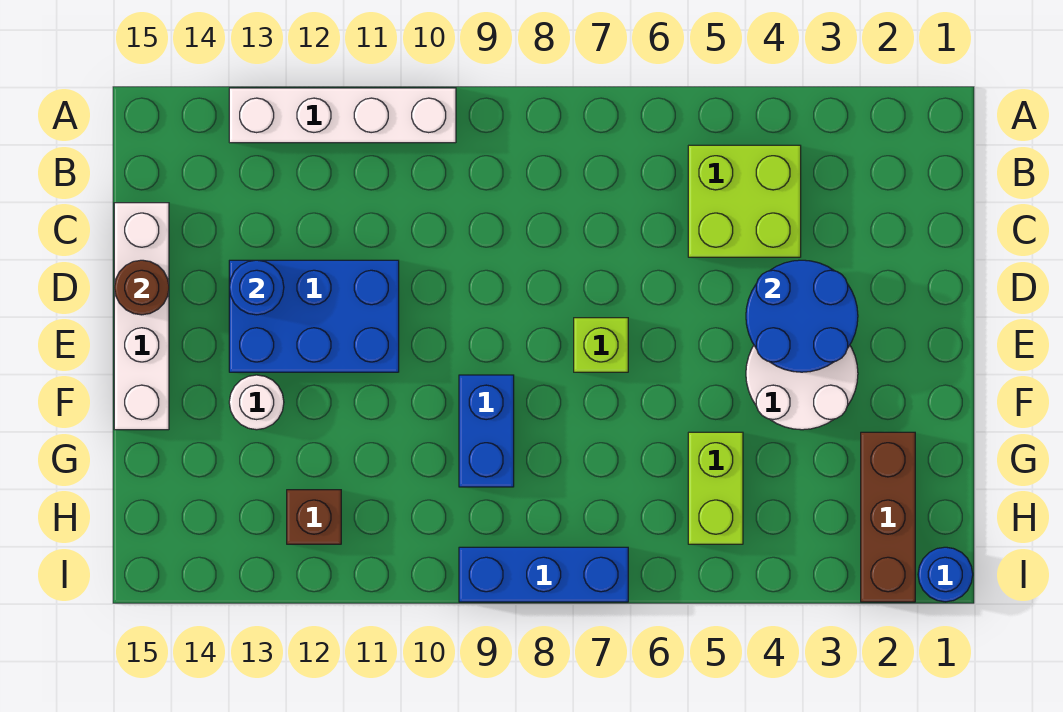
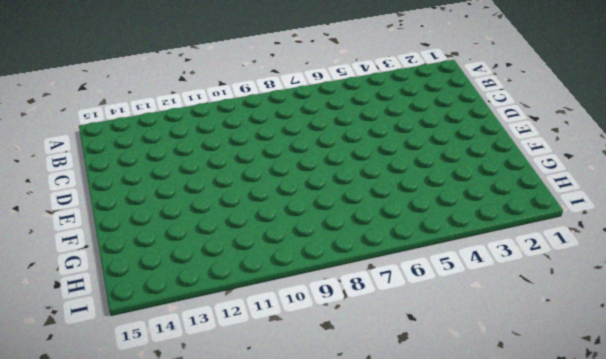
none -> white brick A10:A13 level 1
none -> lime brick B4:C5 level 1
none -> white brick C15:F15 level 1

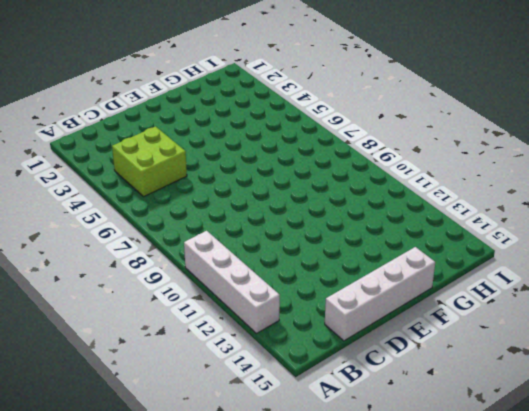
none -> blue brick D11:E13 level 1
none -> white round brick E3:F4 level 1
none -> lime brick E7 level 1

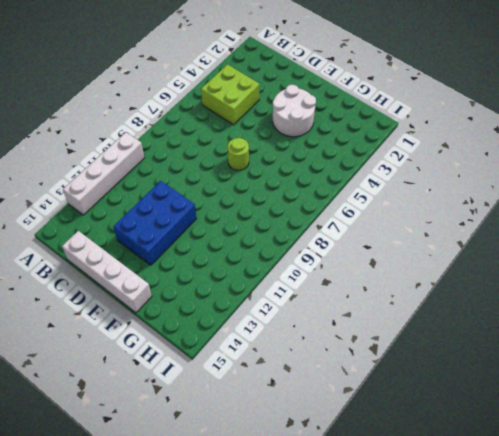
lime round brick E7 level 1 -> lime brick E7 level 1
none -> blue brick F9:G9 level 1
none -> white round brick F13 level 1
none -> brown brick G2:I2 level 1

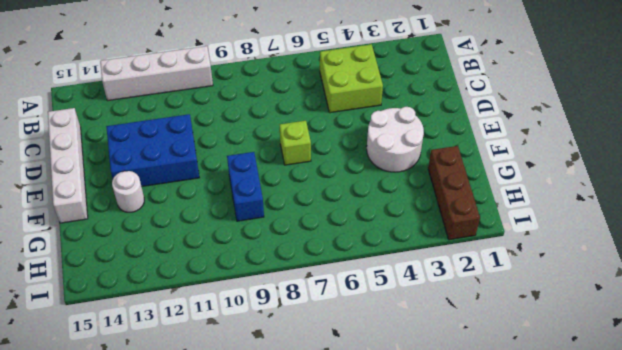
none -> lime brick G5:H5 level 1
none -> brown brick H12 level 1
none -> blue round brick I1 level 1

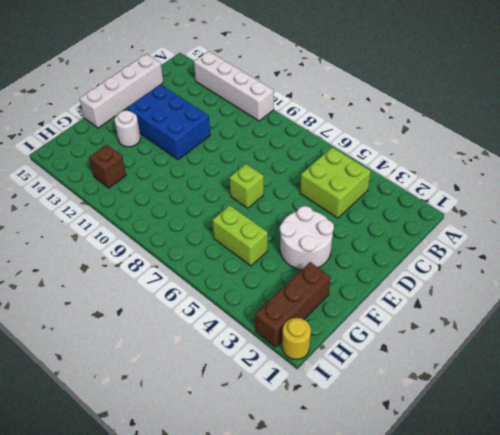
lime brick G5:G6 level 1 -> lime brick G5:H5 level 1
yellow round brick I1 level 1 -> blue round brick I1 level 1
none -> blue brick F9:G9 level 1
none -> blue brick I7:I9 level 1
none -> blue round brick D3:E4 level 2

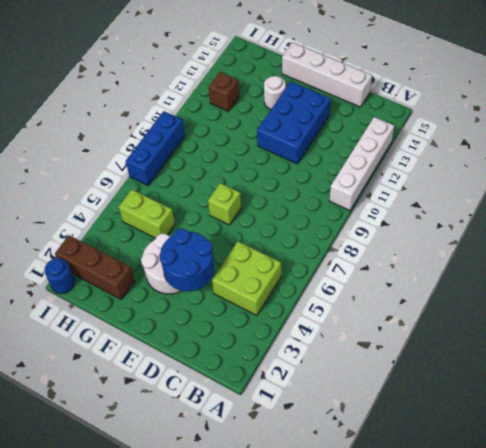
none -> blue brick F9:G9 level 1
none -> blue round brick D13 level 2
none -> brown round brick D15 level 2

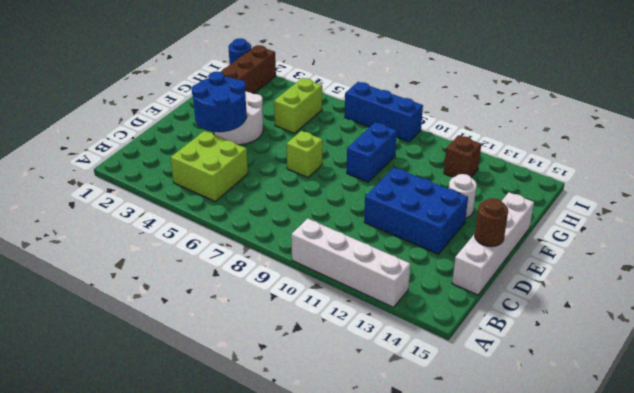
none -> blue round brick D13 level 2

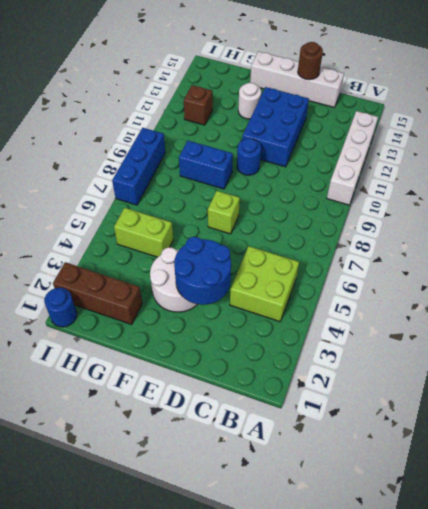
blue round brick E10 level 1 -> blue round brick D13 level 2

